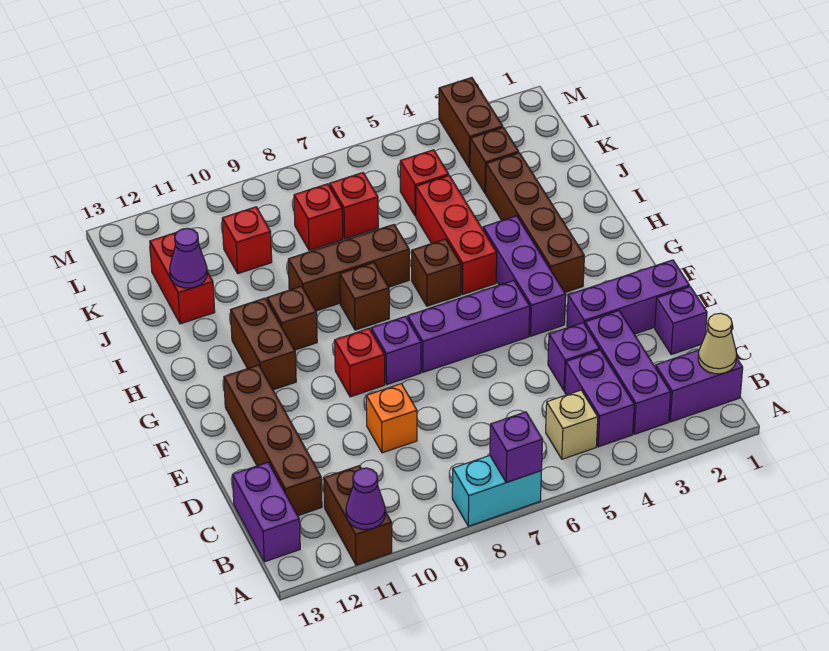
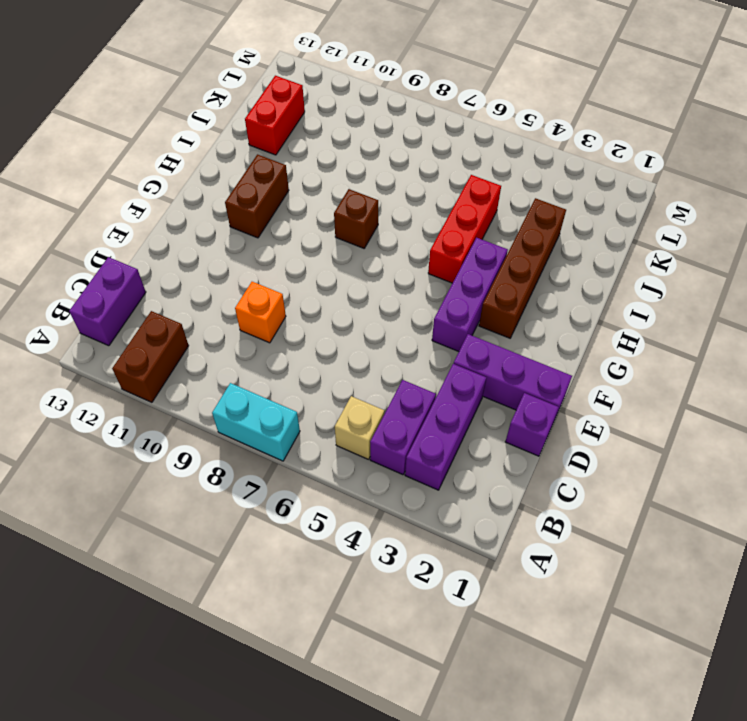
none -> purple brick B1:B2 level 1
none -> brown brick C12:F12 level 1
none -> purple brick D4 level 1
none -> purple brick F5:F7 level 1

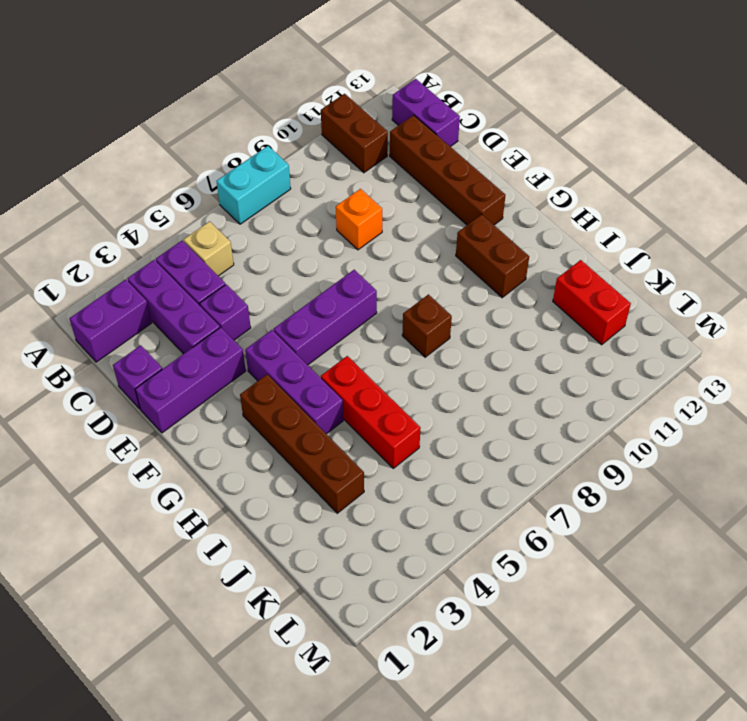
none -> purple brick F8 level 1
none -> red brick F9 level 1
none -> brown brick H6 level 1
none -> brown brick H10 level 1

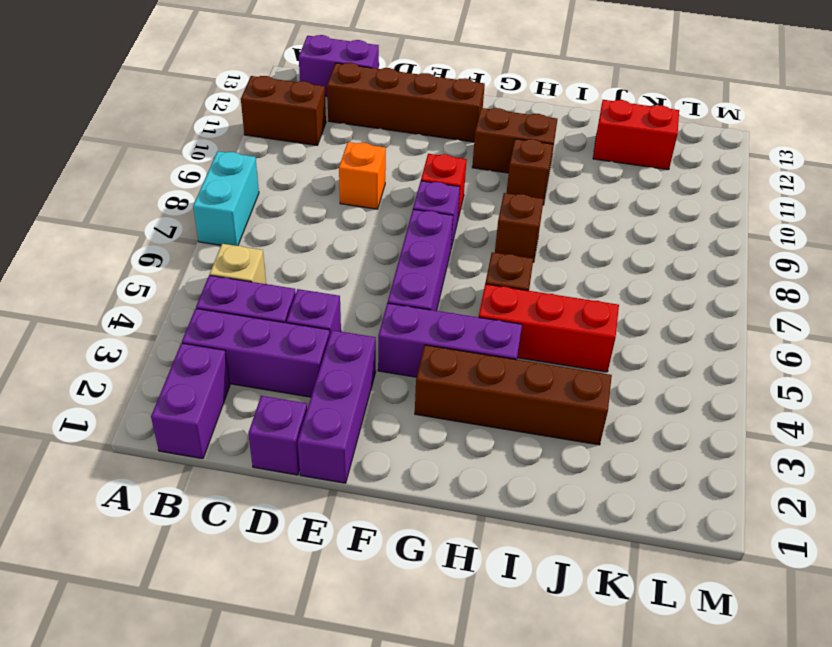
none -> brown brick I7:I9 level 1
none -> brown brick K3 level 1
none -> red brick K5 level 1
none -> red brick K7 level 1

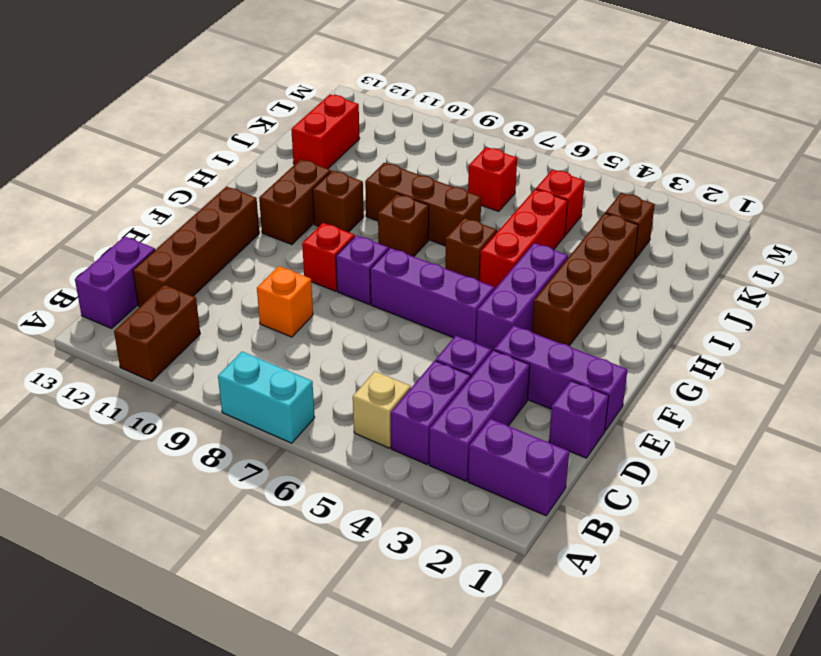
none -> red brick K8 level 1
none -> red brick K10 level 1
none -> brown brick L3:M3 level 1
none -> purple brick A7 level 2

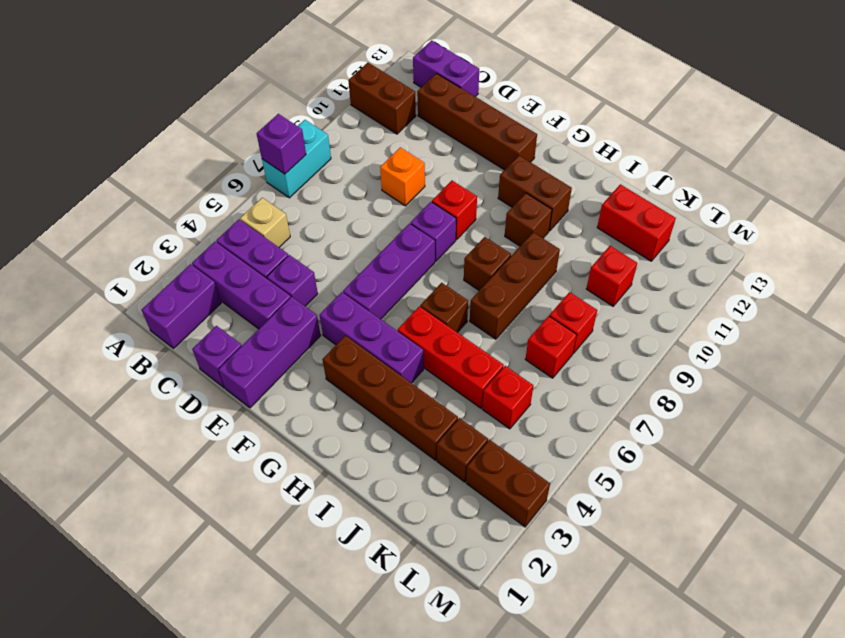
none -> purple cone A11 level 2
none -> tan cone B1 level 2
none -> purple cone J12 level 2

